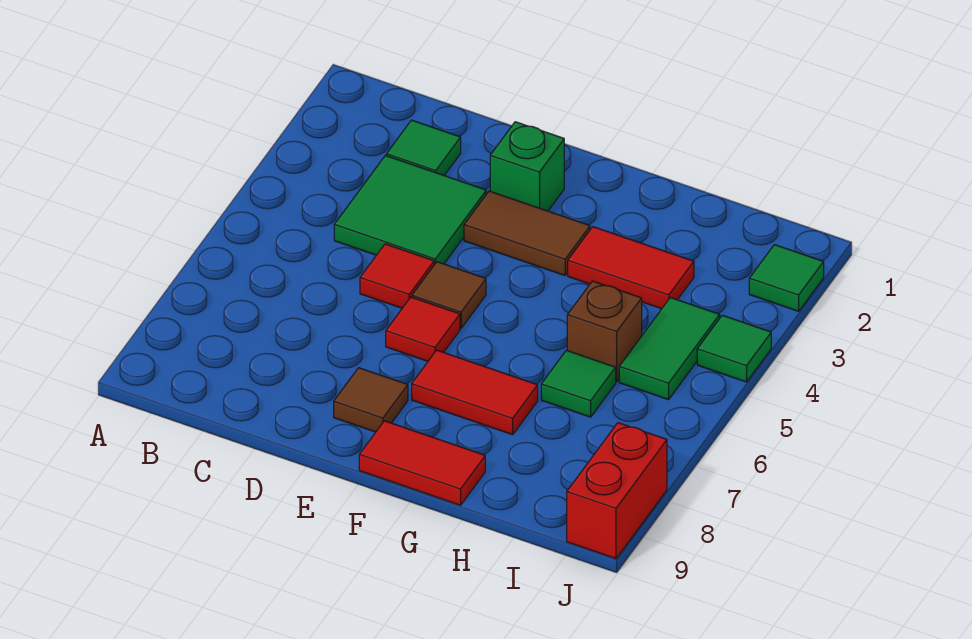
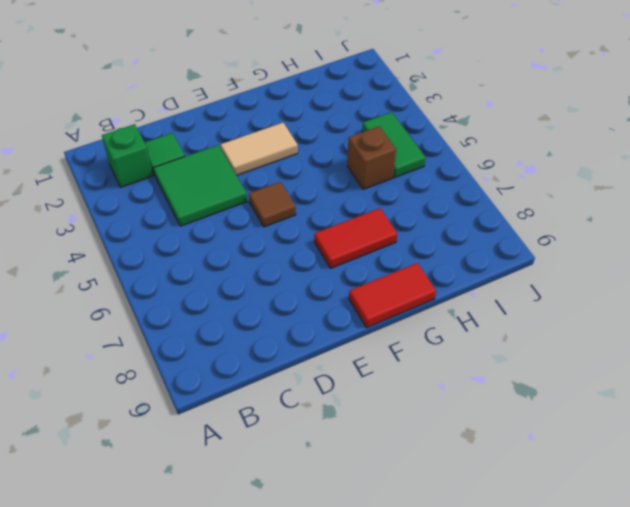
green brick B2 level 1 -> green brick E2 level 1
tan tile E3:F3 level 1 -> brown tile E3:F3 level 1
none -> red tile D5 level 1
none -> red tile E6 level 1
none -> brown tile E8 level 1

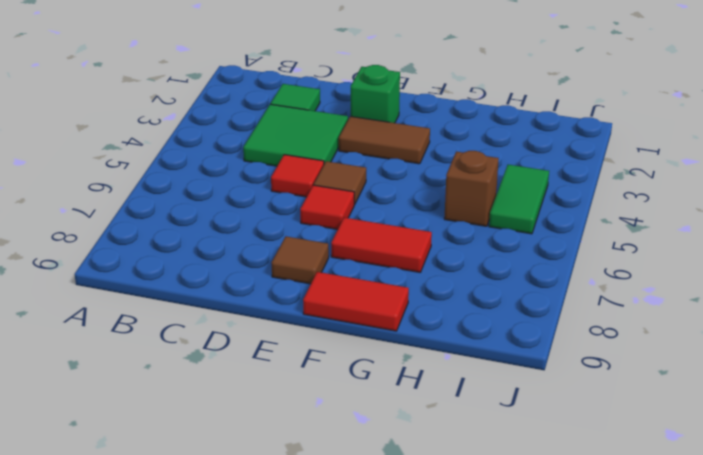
none -> red tile G3:H3 level 1
none -> green tile H6 level 1
none -> green tile J2 level 1

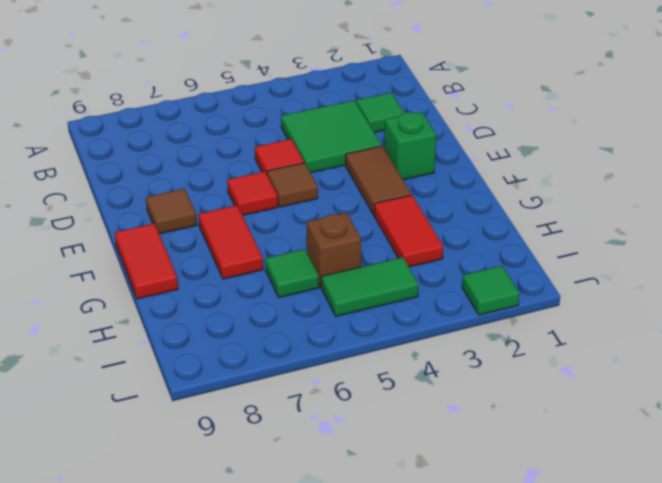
none -> green tile J4 level 1
none -> red brick J8:J9 level 1

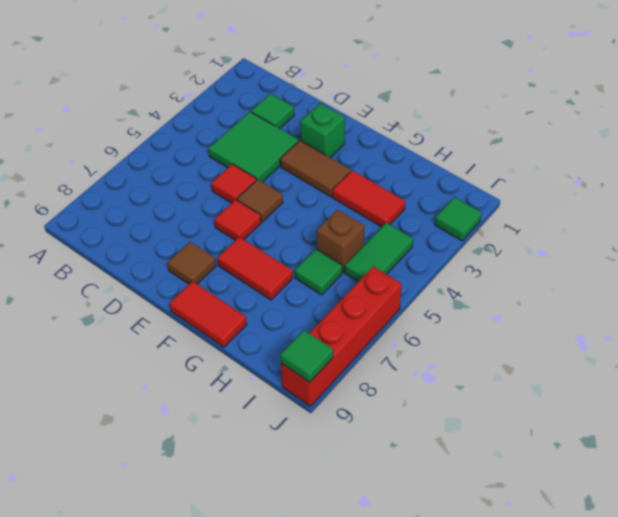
red brick J6:J9 level 1 -> red brick J8:J9 level 1
green tile J9 level 2 -> green tile J4 level 1

